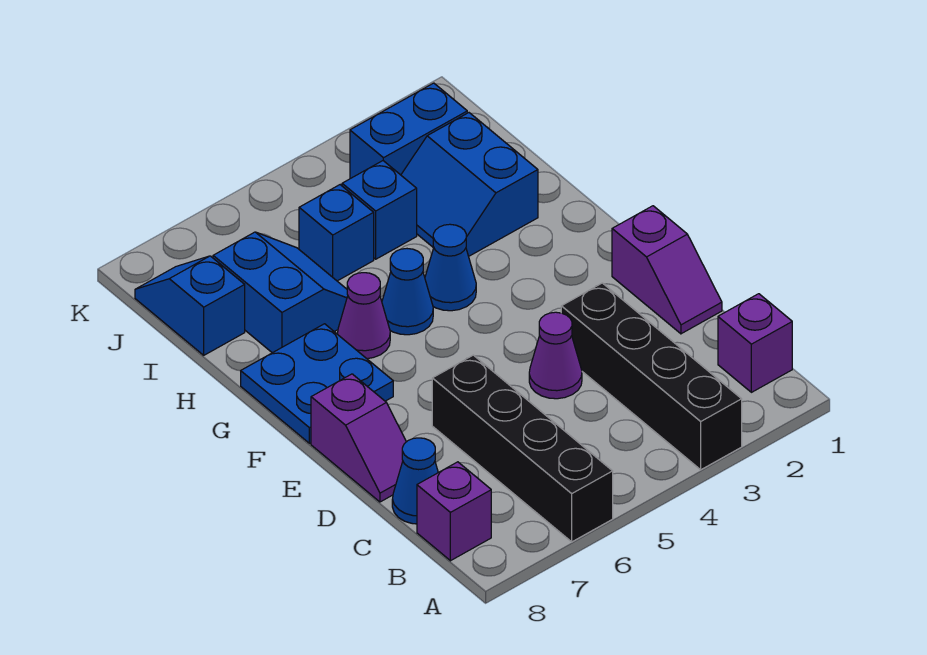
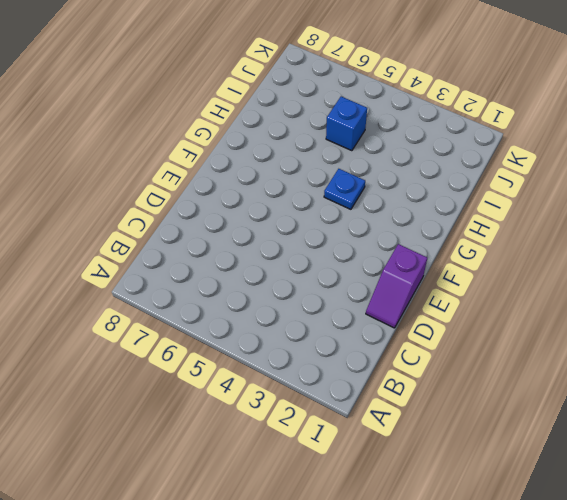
blue plate G4 level 1 -> blue cone G4 level 1
none -> black brick A3:D3 level 1
none -> black brick A6:D6 level 1
none -> purple brick B1 level 1

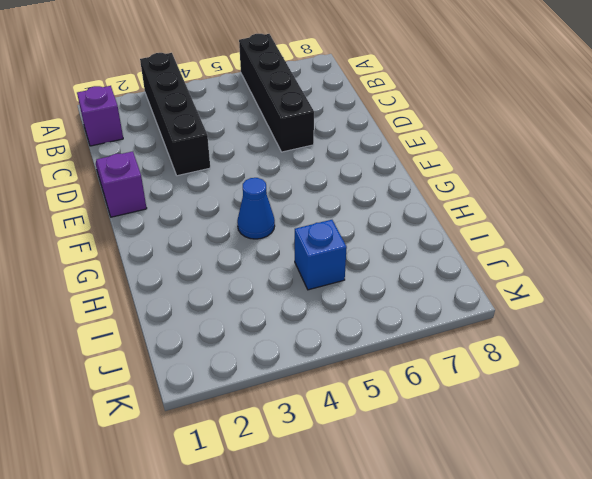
none -> purple brick B8 level 1
none -> blue cone C8 level 1
none -> purple cone D4 level 1

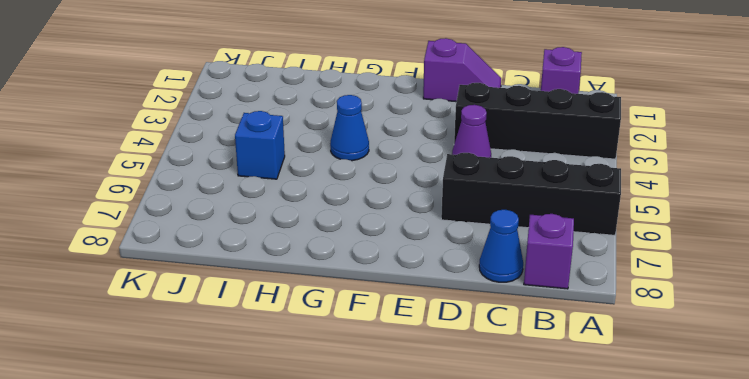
none -> purple slope D8:E8 level 1 top E
none -> blue plate F7:G8 level 1
none -> blue cone G5 level 1

